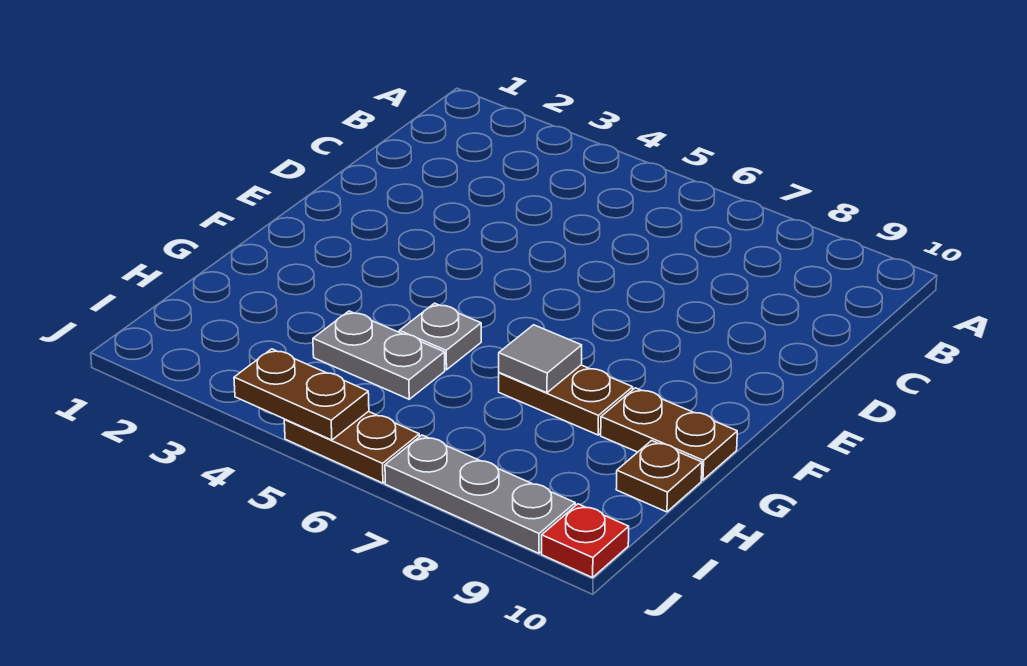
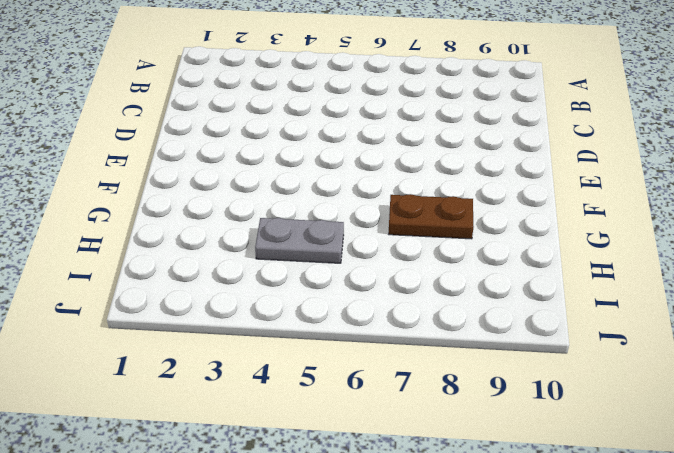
none -> grey plate G5 level 1
none -> brown plate G9:G10 level 1

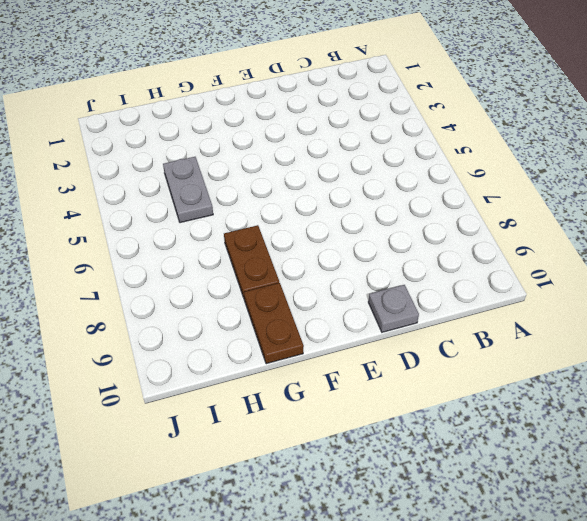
grey plate D10 level 1 -> grey plate G5 level 1
none -> brown plate H10 level 1
none -> brown plate J5:J6 level 1

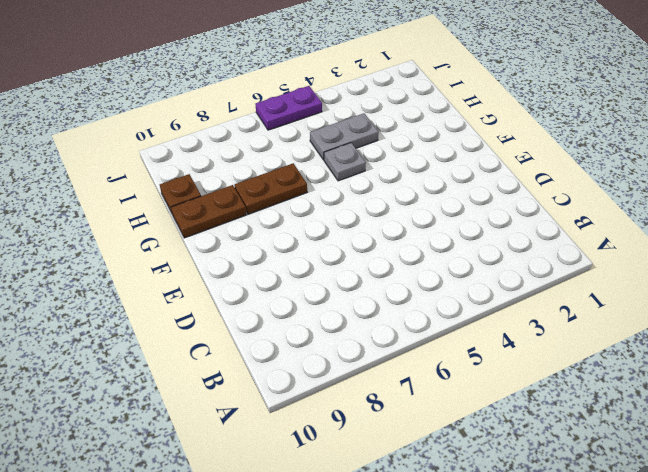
purple plate J5:J6 level 1 -> brown plate J5:J6 level 1
none -> grey plate J7:J9 level 1
none -> red plate J10 level 1

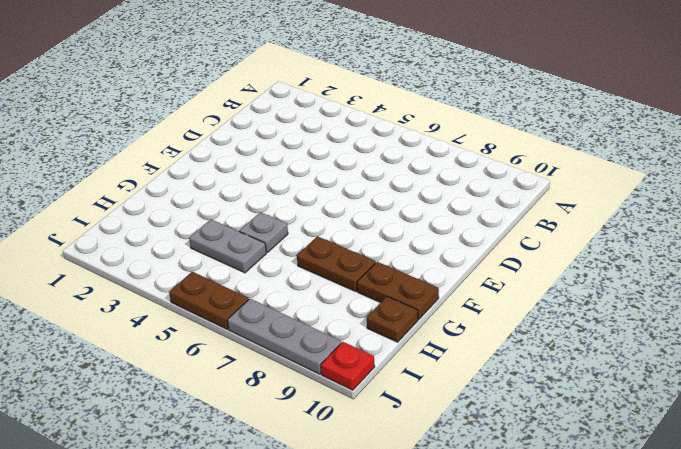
none -> grey tile G7 level 2
none -> brown plate J4:J5 level 2

